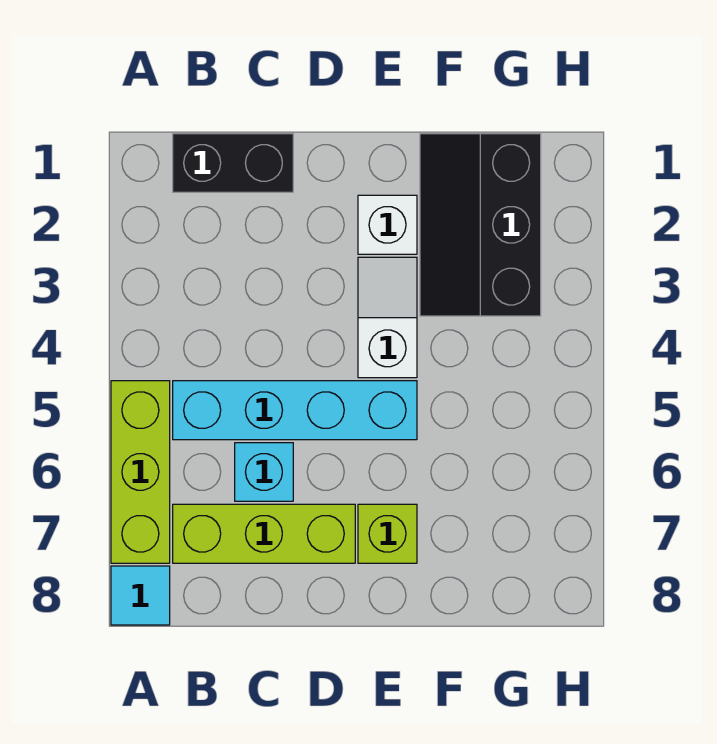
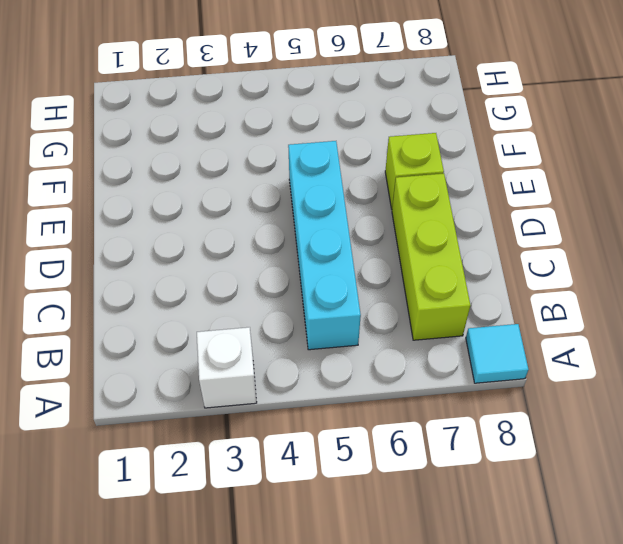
white brick A3 level 1 -> white brick E2 level 1
none -> lime brick A5:A7 level 1
none -> black brick B1:C1 level 1

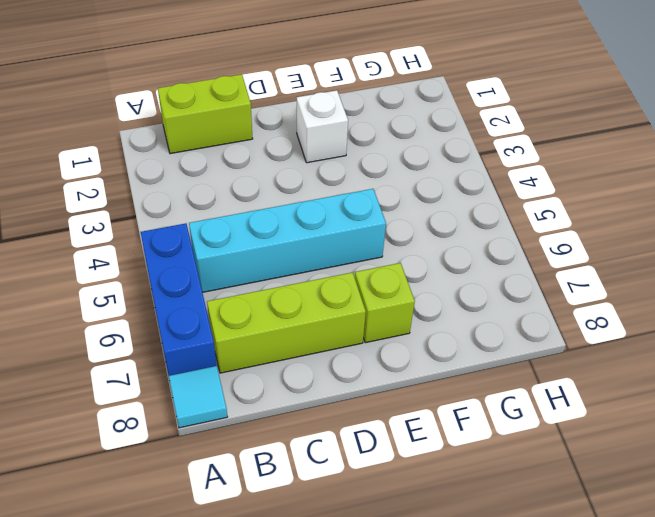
blue brick A5:A7 level 1 -> lime brick A5:A7 level 1
lime brick B1:C1 level 1 -> black brick B1:C1 level 1
none -> cyan brick C6 level 1
none -> white slope E3:E4 level 1 top 4

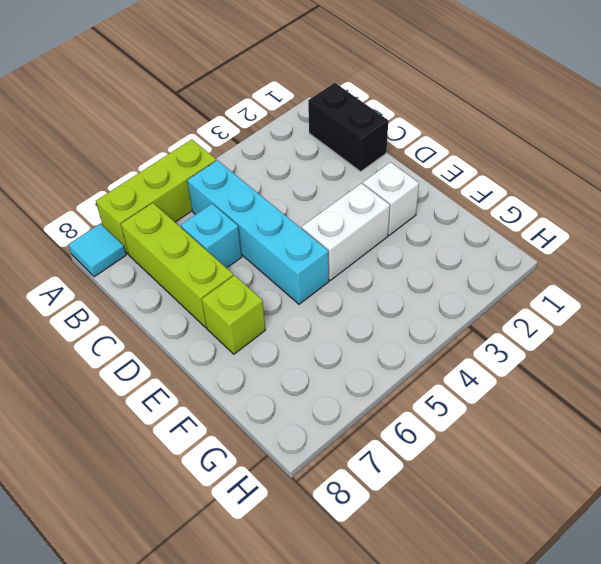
white brick E3:E4 level 1 -> white slope E3:E4 level 1 top 4
none -> black slope F1:G3 level 1 top G

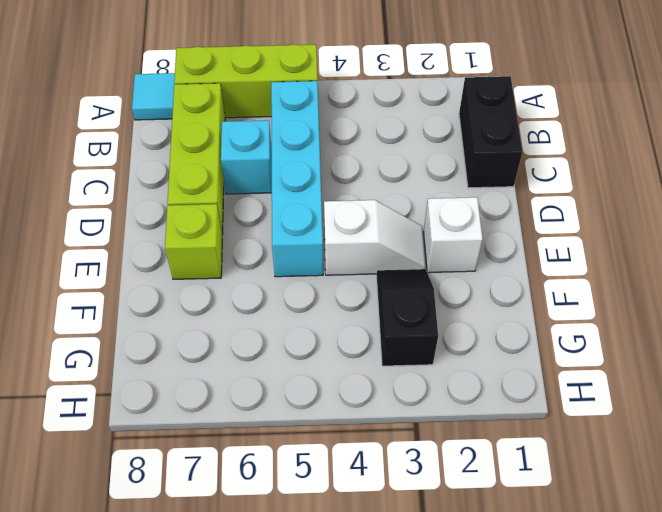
black slope F3:G3 level 1 top G -> black slope F1:G3 level 1 top G

